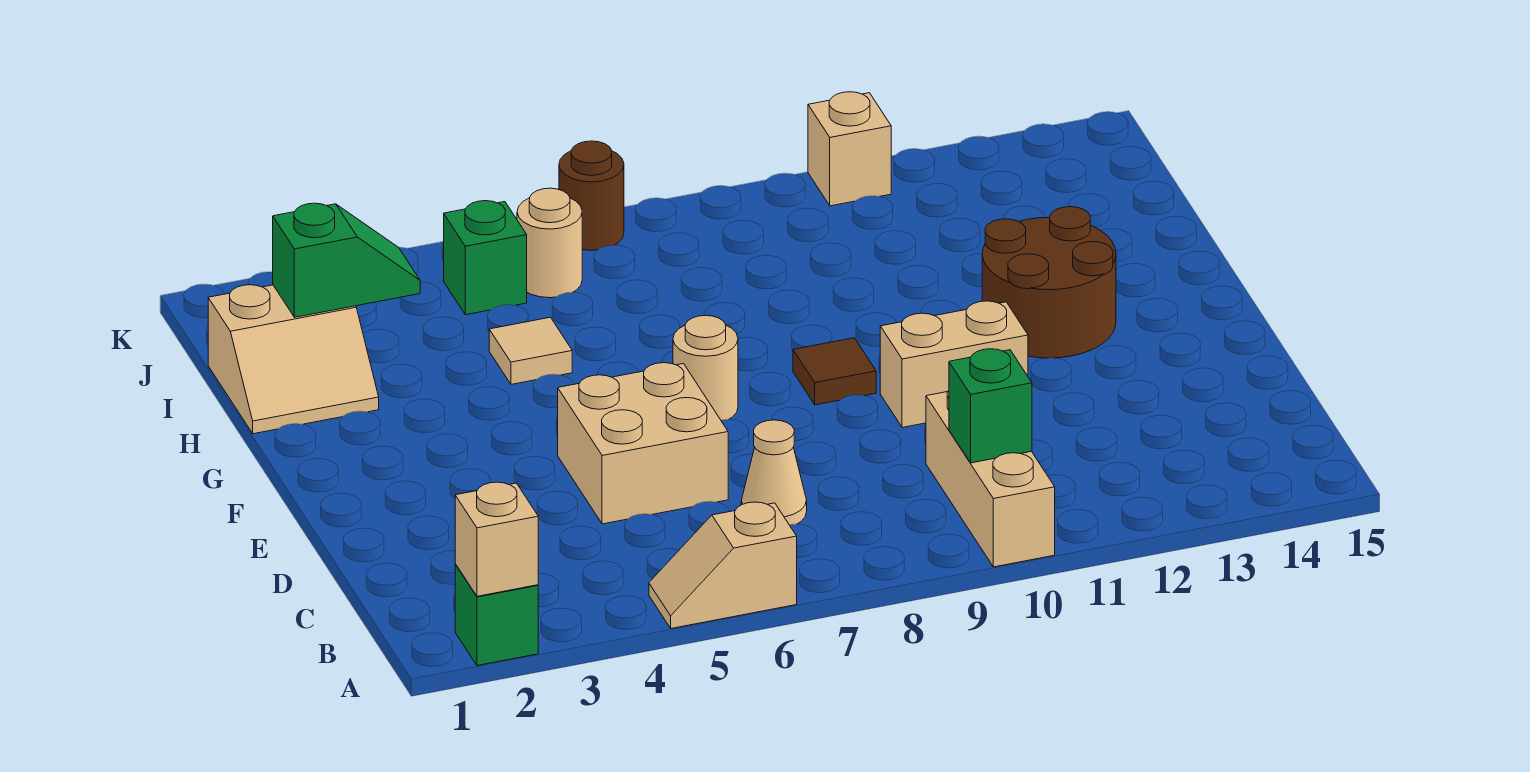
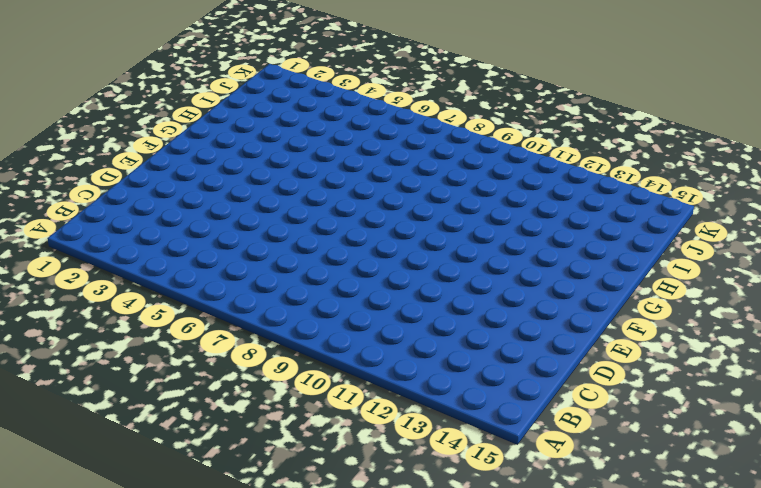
none -> green brick A2 level 1
none -> tan slope A5:A6 level 1 top 6
none -> tan brick A10:C10 level 1

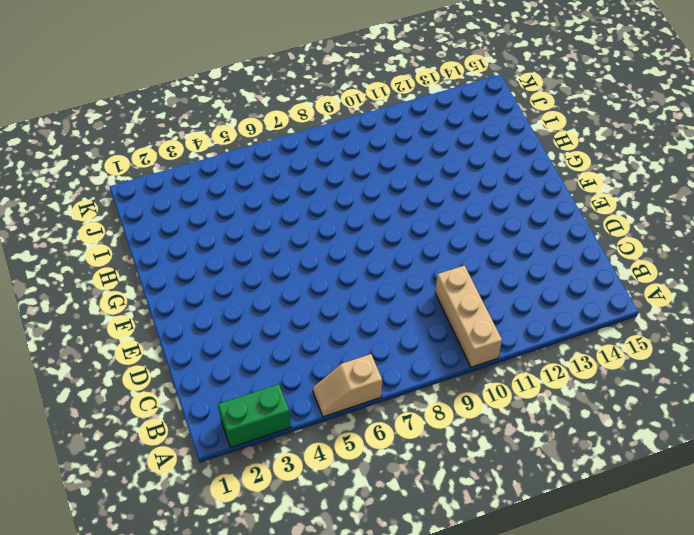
green brick A2:A3 level 1 -> green brick A2 level 1
none -> tan cone C7 level 1
none -> tan brick D5:E6 level 1
none -> tan brick E10:E11 level 1

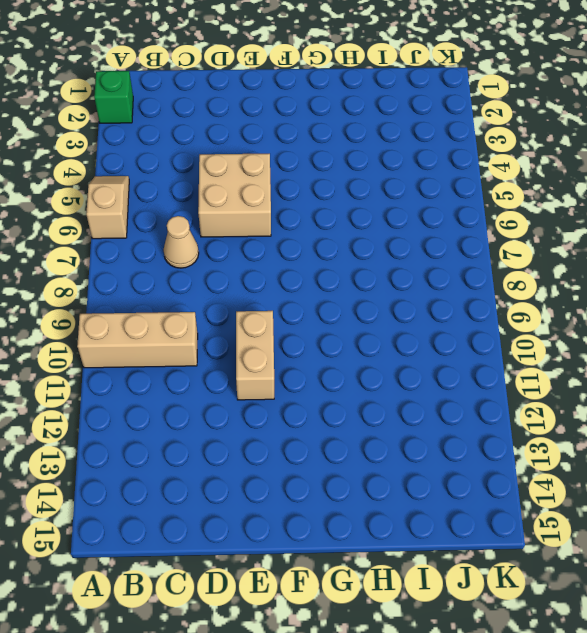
none -> tan round brick F7 level 1
none -> brown tile F9 level 1
none -> brown round brick F12:G13 level 1

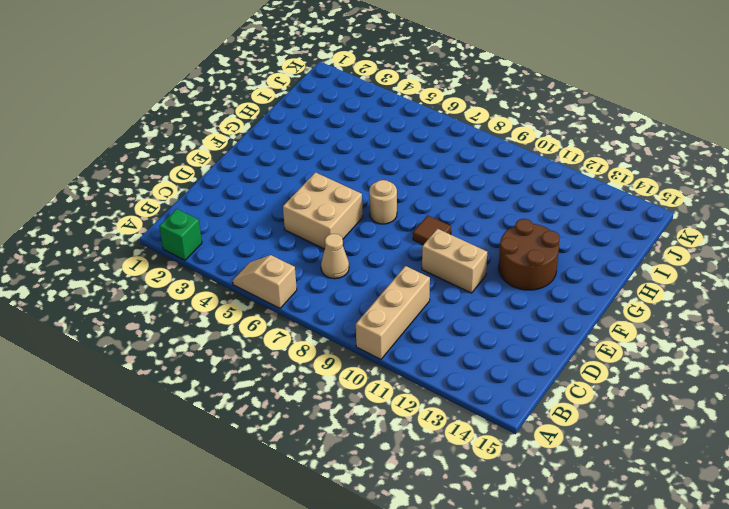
none -> tan slope H1:I2 level 1 top I
none -> tan tile H5 level 1
none -> green brick J5 level 1

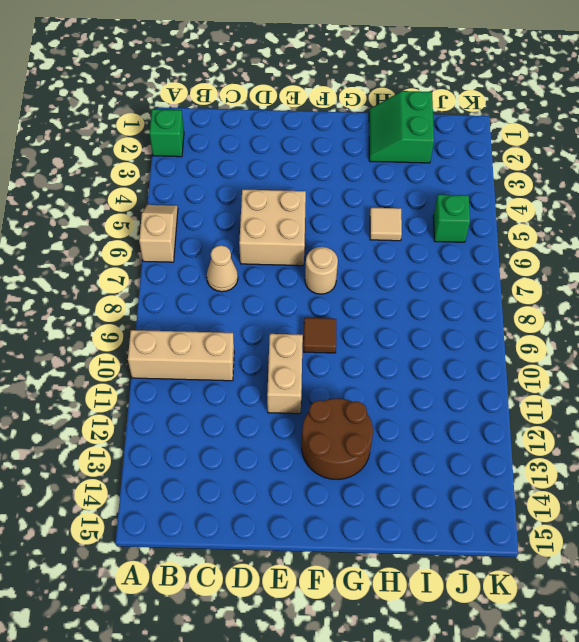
green slope H1:I2 level 1 top I -> tan slope H1:I2 level 1 top I
none -> tan round brick J6 level 1
none -> brown round brick K7 level 1
none -> tan brick K11 level 1

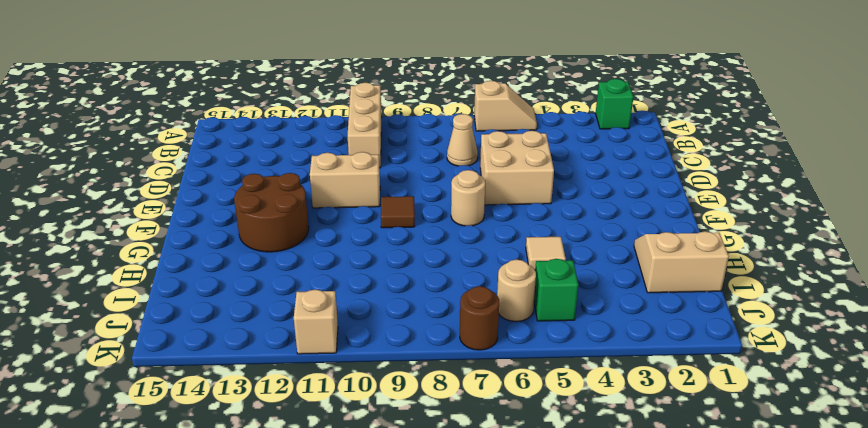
none -> tan brick A2 level 2
none -> green brick B10 level 2
none -> green slope I2:I3 level 2 top 2

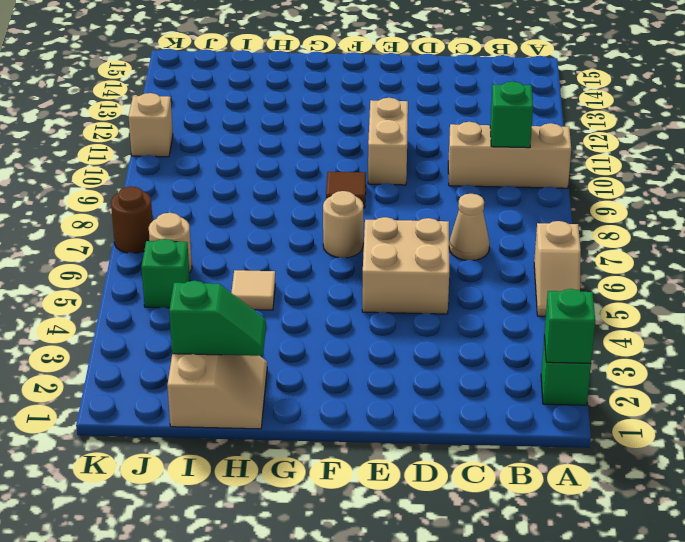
green brick A2 level 2 -> tan brick A2 level 2
green slope H2:I2 level 2 top I -> green slope I2:I3 level 2 top 2
none -> brown round brick F12:G13 level 1

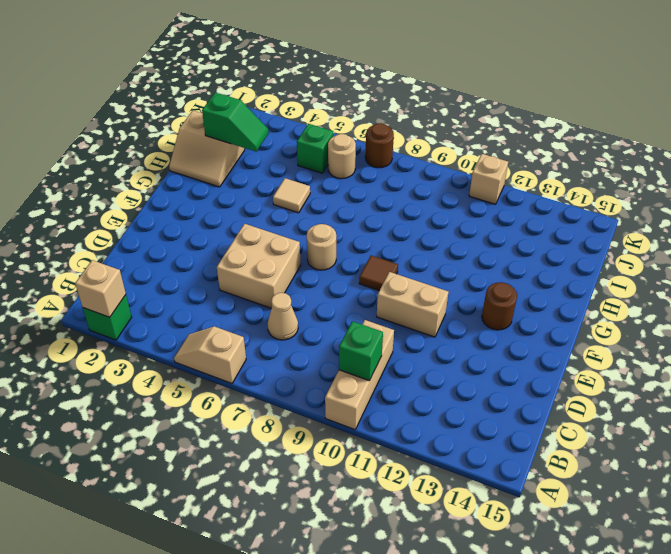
brown round brick F13 level 1 -> brown round brick F12:G13 level 1

